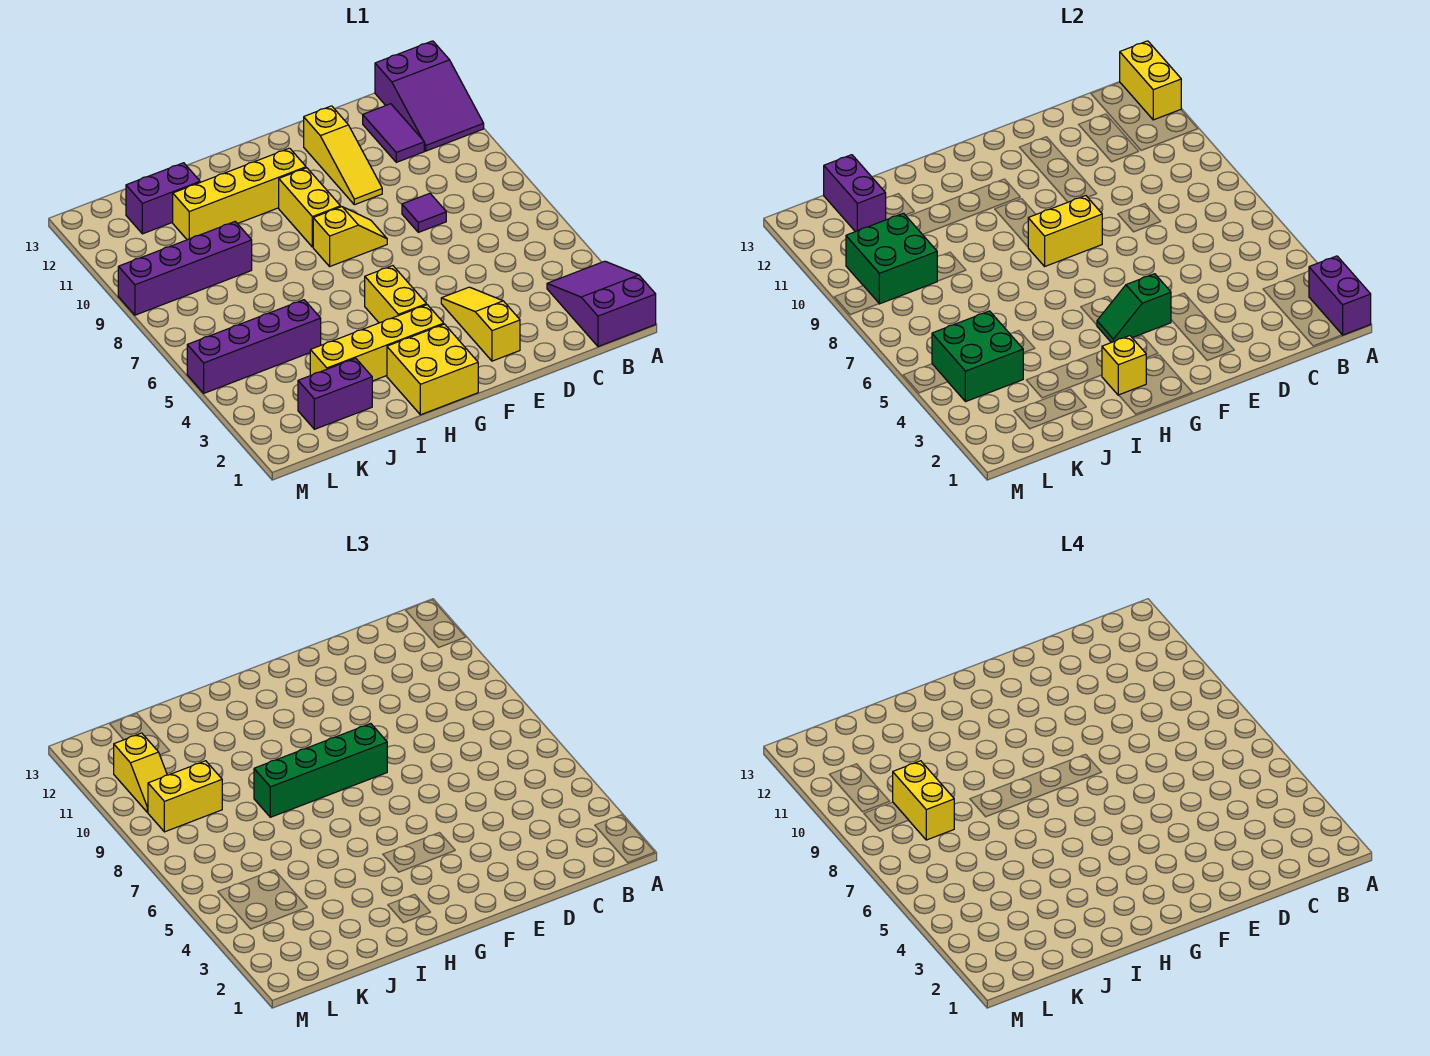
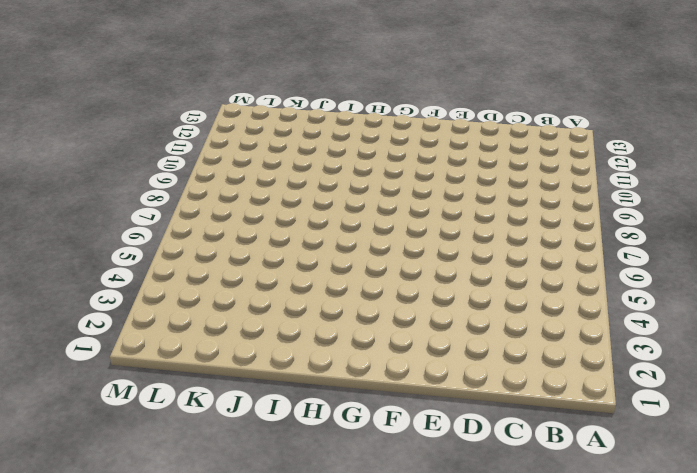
none -> purple slope A1:B3 level 1 top 1
none -> purple slope A11:B13 level 1 top 13
none -> purple tile C11:C12 level 1

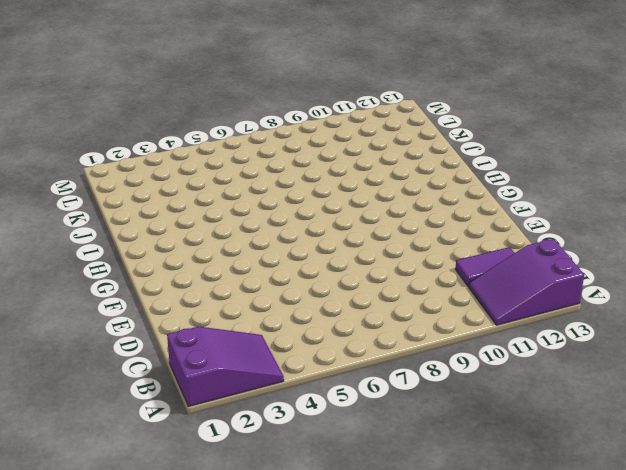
none -> purple tile D8 level 1
none -> yellow slope E2:E4 level 1 top 2
none -> yellow slope E10:E12 level 1 top 12

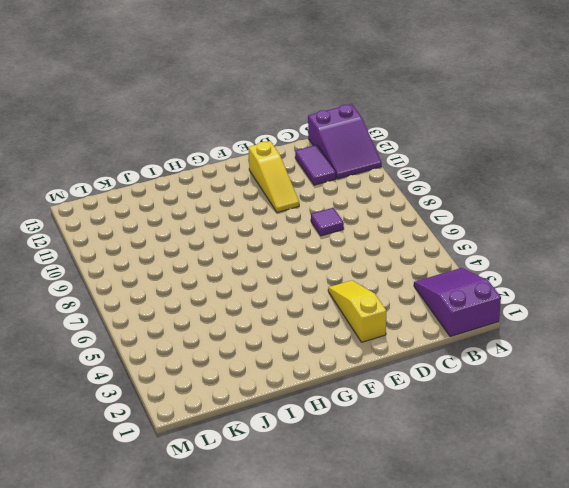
none -> yellow slope F8:G8 level 1 top G
none -> yellow brick G1:H2 level 1
none -> yellow brick G3:J3 level 1

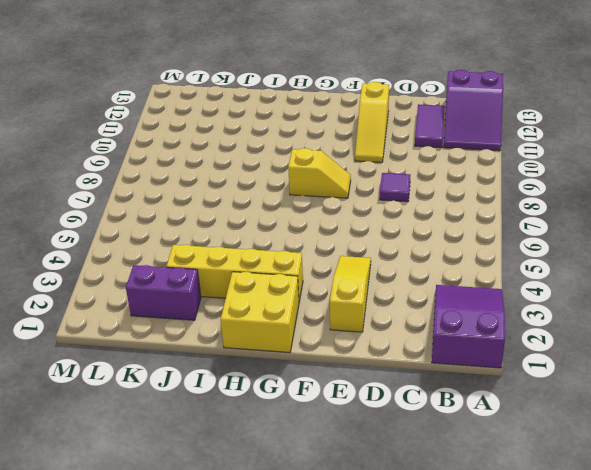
none -> yellow brick G4:G5 level 1
none -> yellow brick G9:G10 level 1
none -> yellow brick G11:J11 level 1

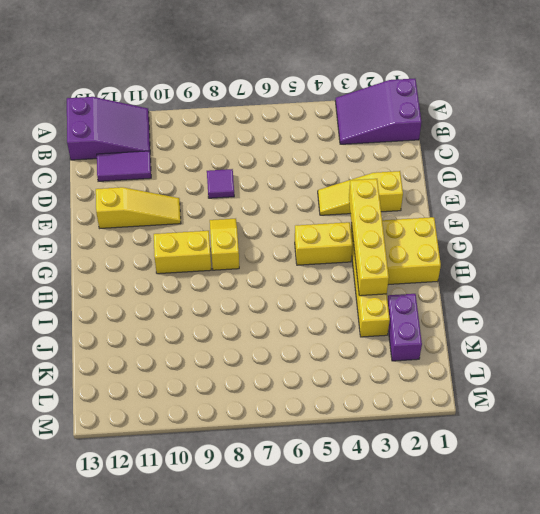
yellow brick F3:I3 level 2 -> yellow brick G11:J11 level 1
none -> purple brick J5:M5 level 1
none -> purple brick J9:M9 level 1
none -> purple brick J12:K12 level 1

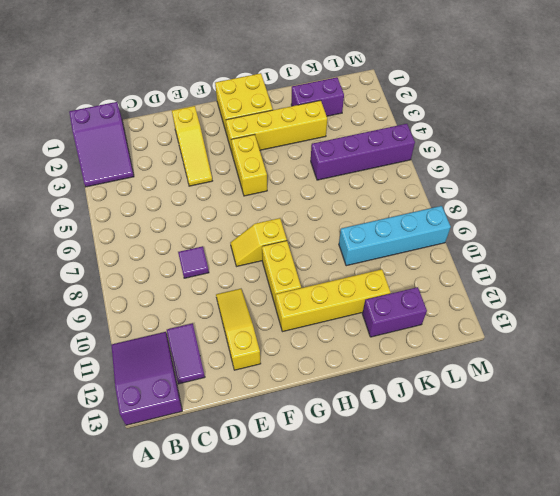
cyan brick J9:M9 level 1 -> purple brick J9:M9 level 1
none -> purple brick A1:A2 level 2
none -> yellow brick A12:A13 level 2
none -> green slope F4:G4 level 2 top F

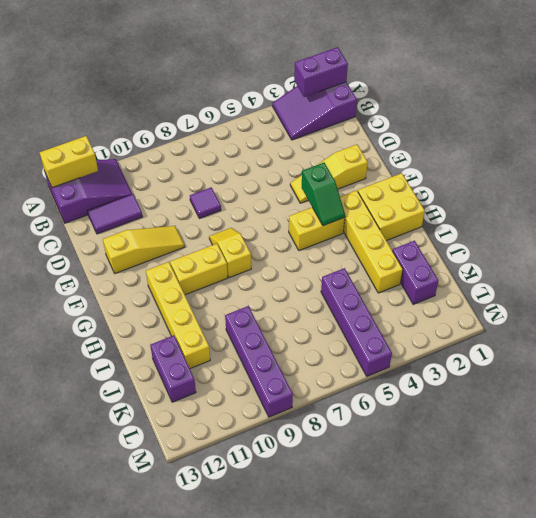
none -> yellow brick F8:G8 level 2
none -> yellow brick H2 level 2
none -> green brick K4:L5 level 2

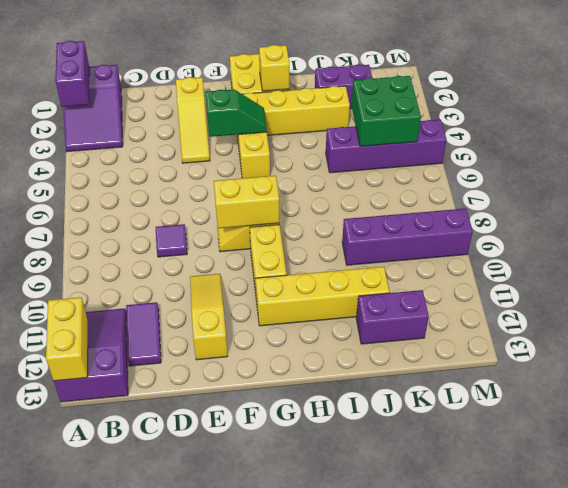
none -> green brick K9:L10 level 2
none -> purple brick K12:K13 level 2
none -> green brick F8:I8 level 3

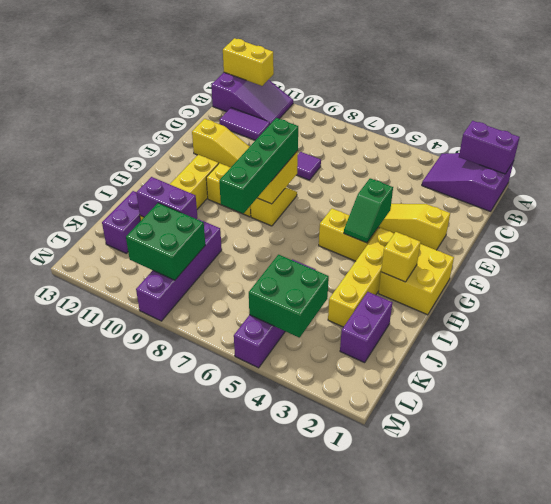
purple brick J10:J11 level 2 -> purple brick K12:K13 level 2
none -> yellow brick K9:L9 level 3
none -> yellow slope L10:L11 level 3 top 11
none -> yellow brick K8:K9 level 4

